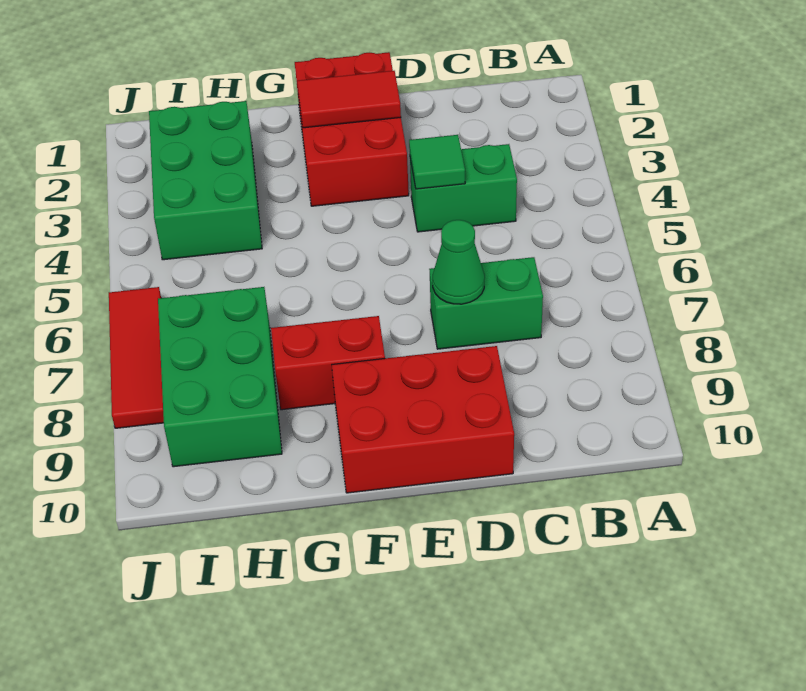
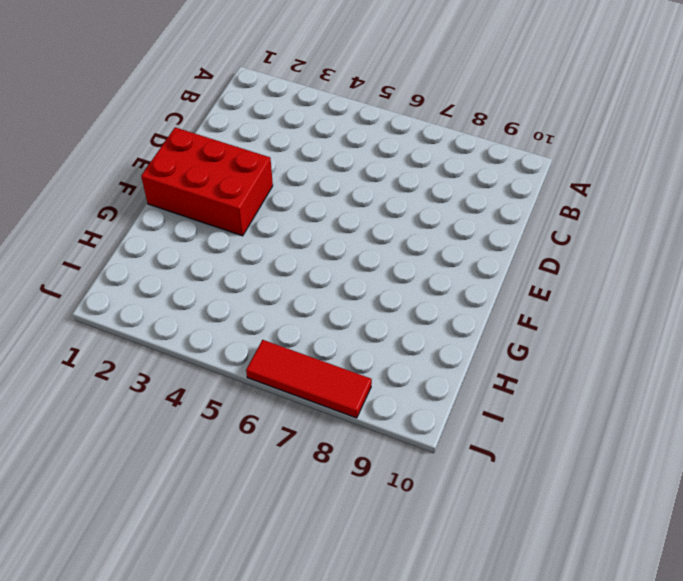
none -> green brick C4:D4 level 1
none -> green brick C7:D7 level 1

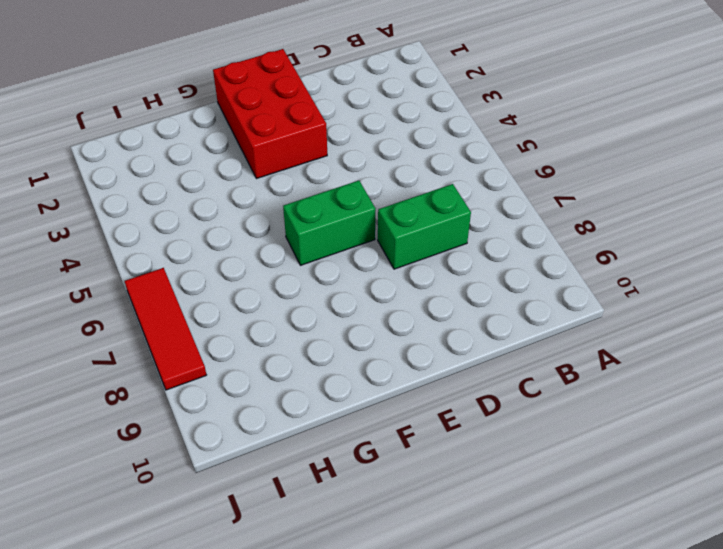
green brick E6:F6 level 1 -> green brick C4:D4 level 1
none -> red brick D9:F10 level 1
none -> red brick F8:G8 level 1

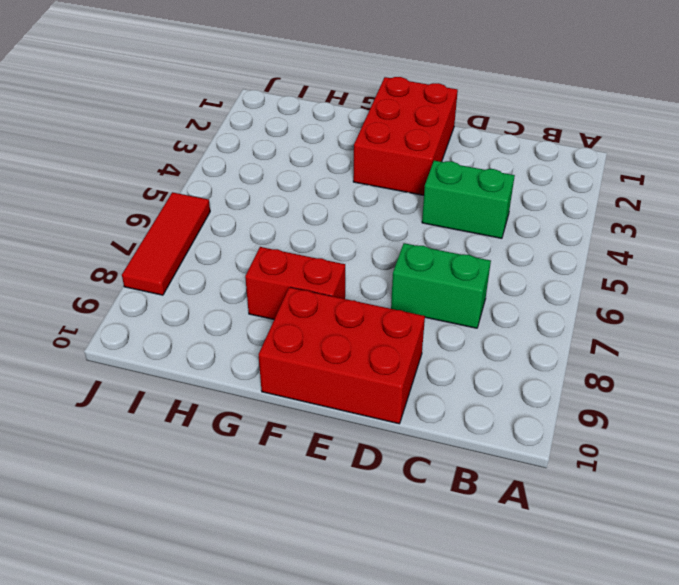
none -> green brick H2:I4 level 1
none -> green brick H7:I9 level 1

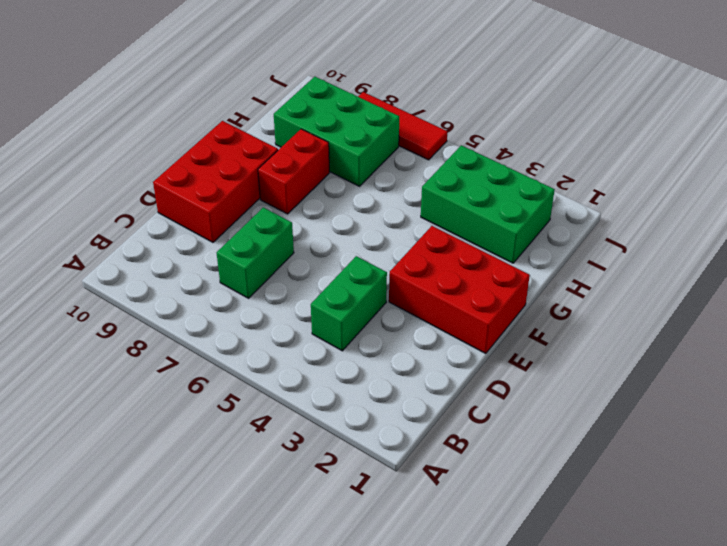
none -> green tile D4 level 2
none -> green cone D7 level 2

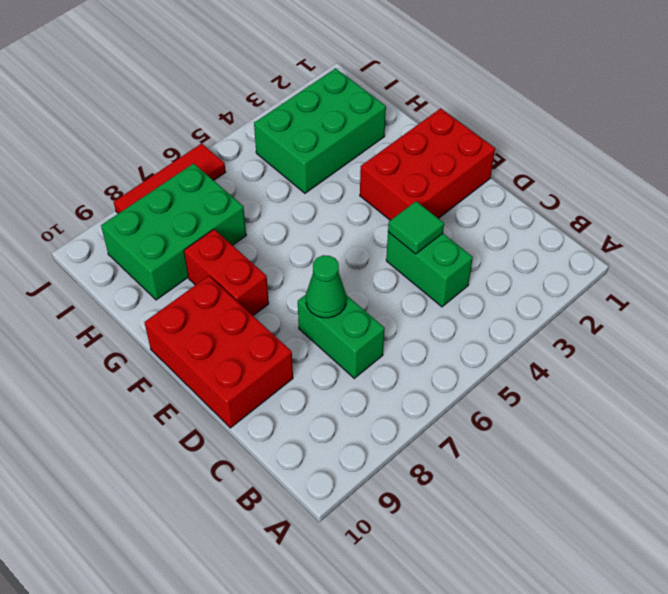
none -> red tile E2:F2 level 2

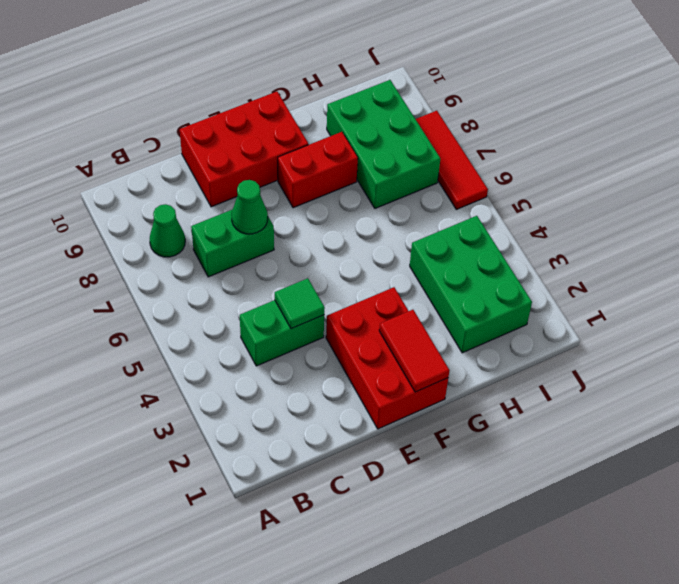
green cone B8 level 1 -> none
red tile F1:F2 level 2 -> red tile E2:F2 level 2

